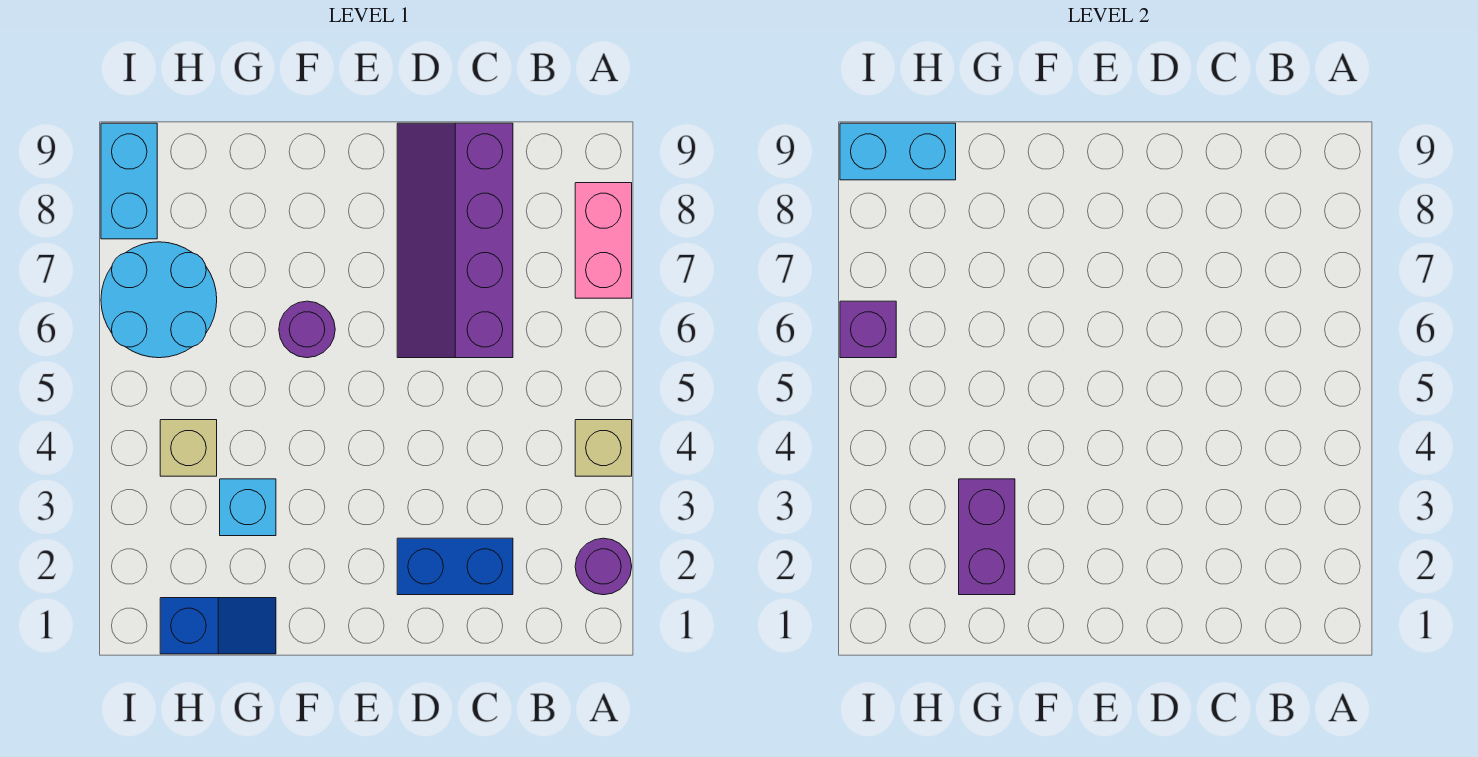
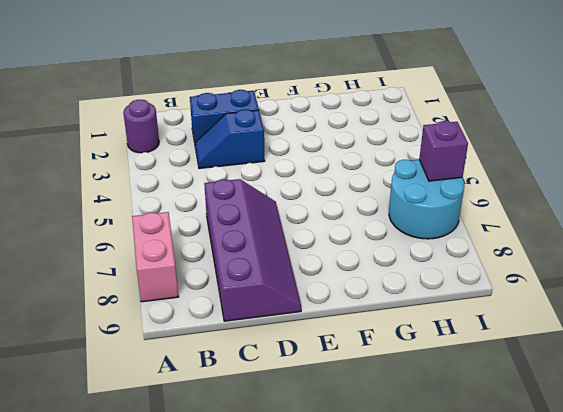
blue slope C3:D3 level 1 top D -> blue slope G1:H1 level 1 top H
none -> tan brick A4 level 1
none -> purple round brick F6 level 1
none -> cyan brick G3 level 1

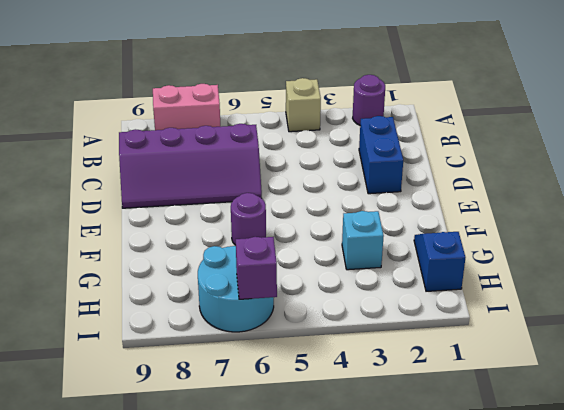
none -> tan brick H4 level 1
none -> cyan brick I8:I9 level 1
none -> purple brick G2:G3 level 2

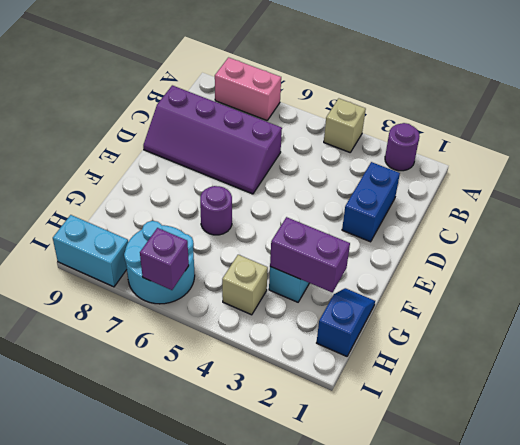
none -> cyan brick H9:I9 level 2

